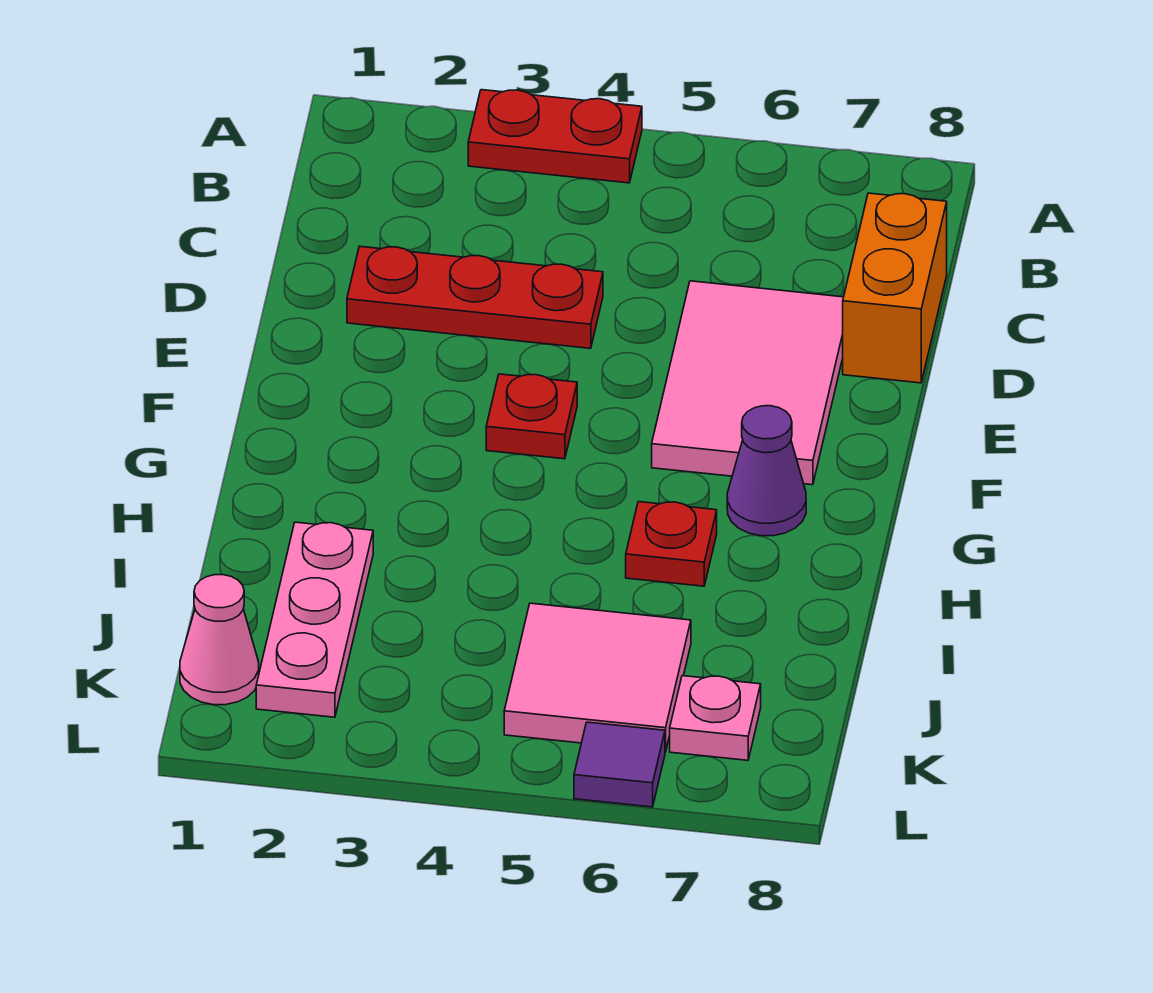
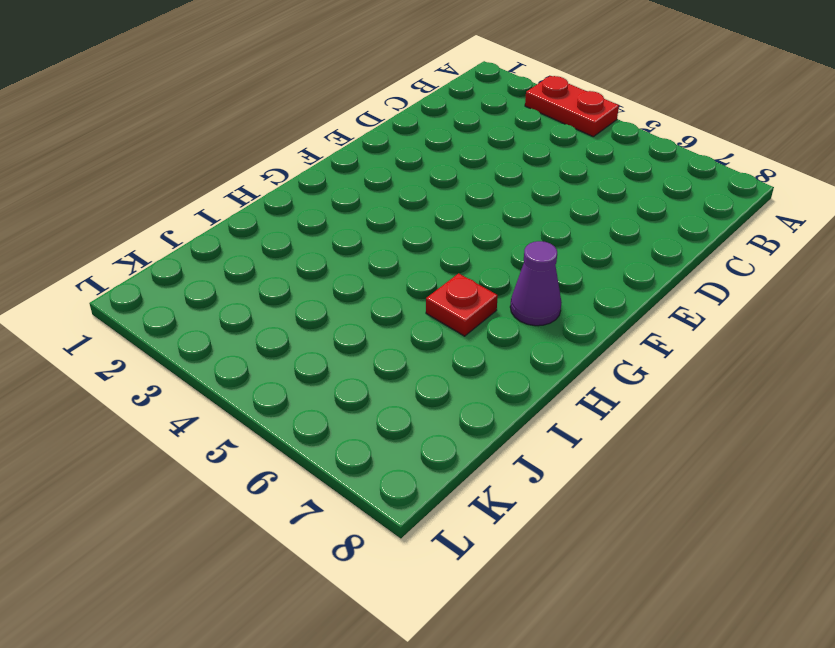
none -> orange brick C8:D8 level 1
none -> red plate D2:D4 level 1
none -> pink tile D6:F7 level 1

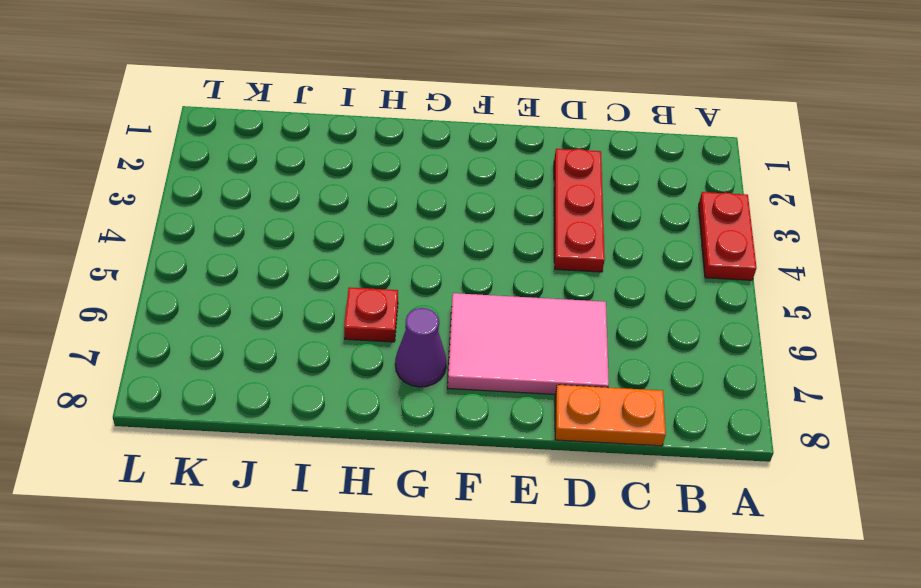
orange plate C8:D8 level 1 -> orange brick C8:D8 level 1
none -> red plate F4 level 1
none -> pink plate I2:K2 level 1
none -> pink tile J5:K6 level 1

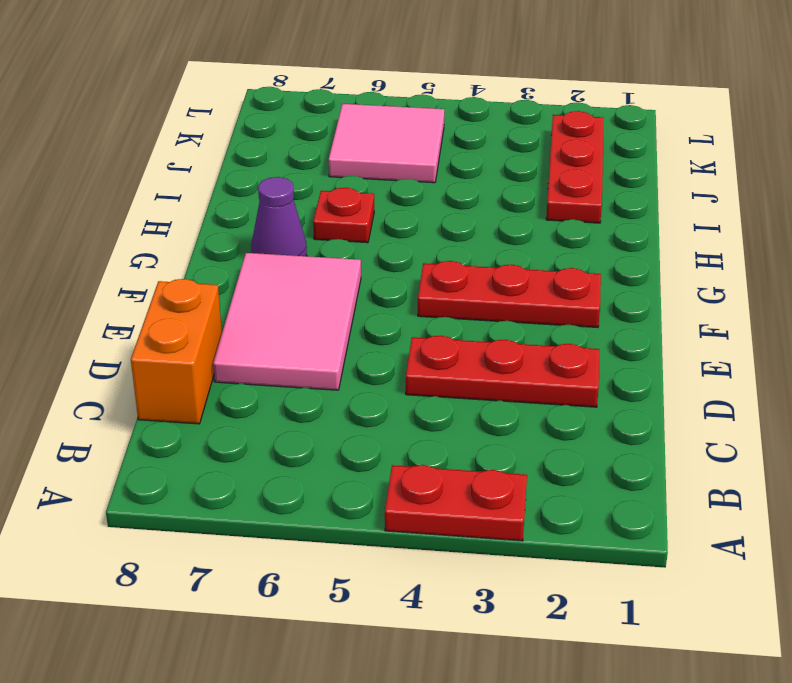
red plate F2:F4 level 1 -> red plate F4 level 1
red plate I2:K2 level 1 -> pink plate I2:K2 level 1
none -> pink cone K1 level 1
none -> pink plate K7 level 1
none -> purple tile L6 level 1

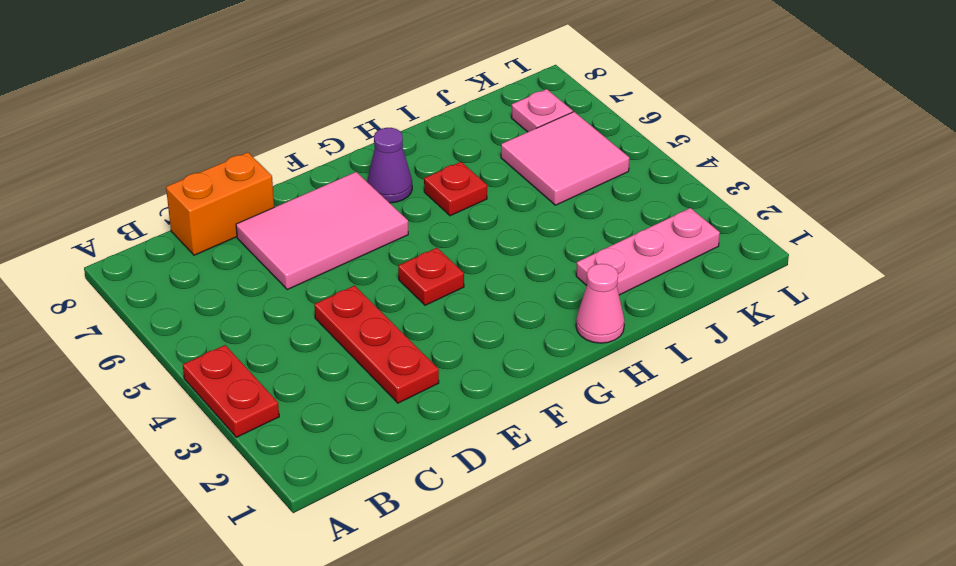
pink cone H1 level 1 -> pink cone K1 level 1
none -> purple tile L6 level 1

